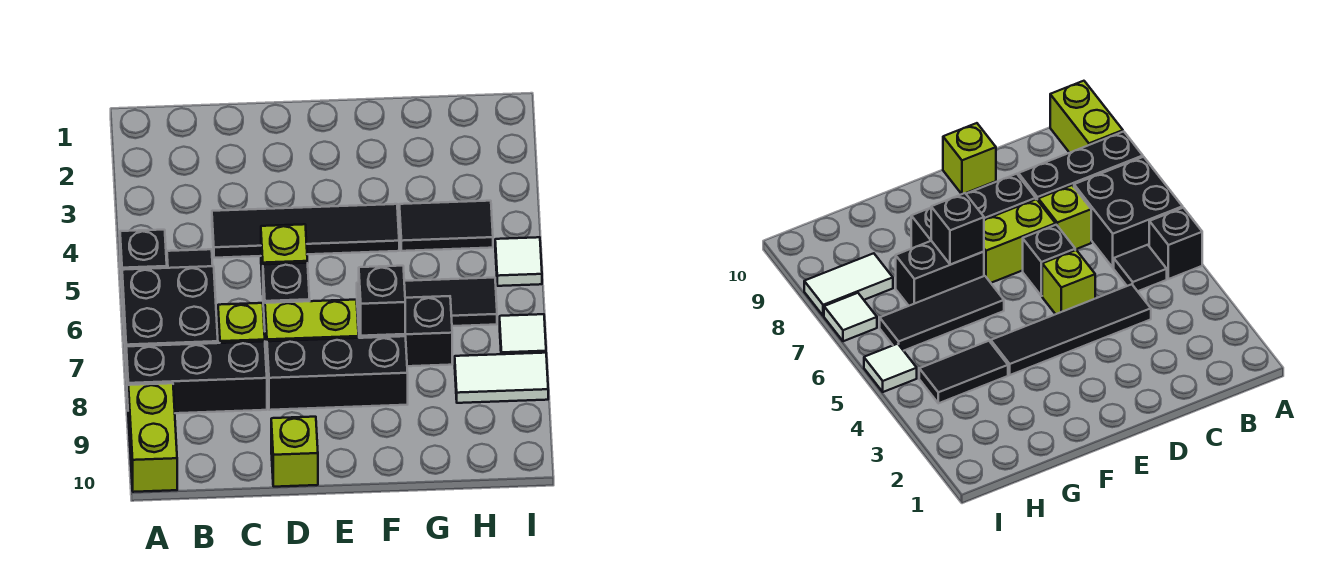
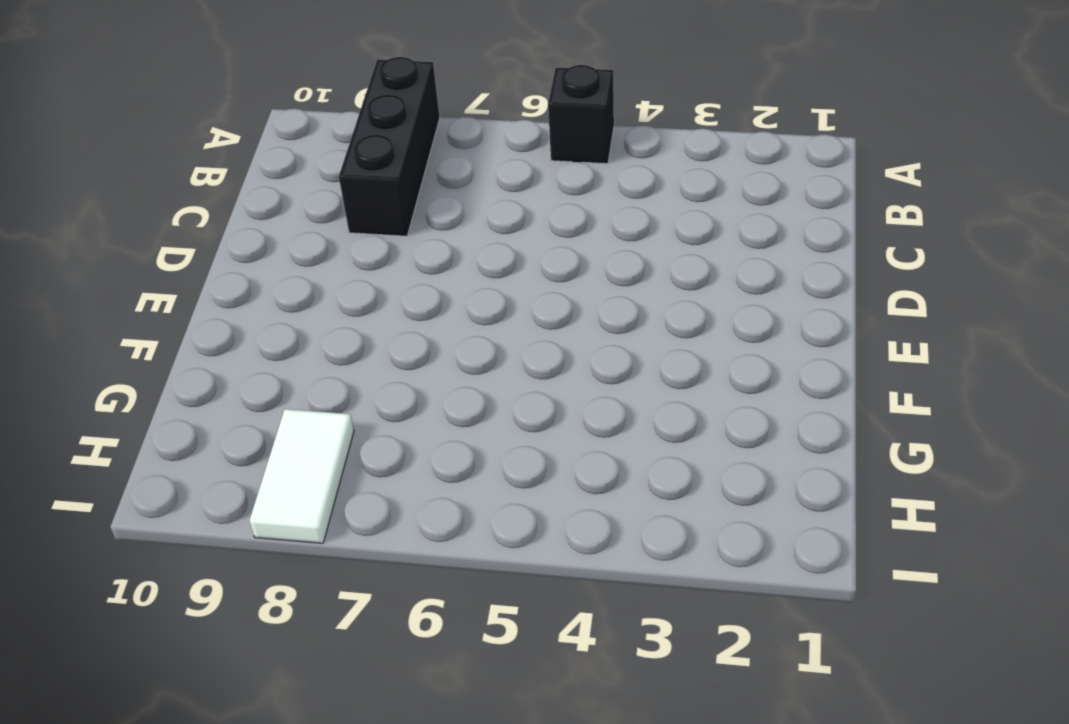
none -> black brick A6:B7 level 1
none -> lime brick A9:A10 level 1
none -> black tile B5 level 1

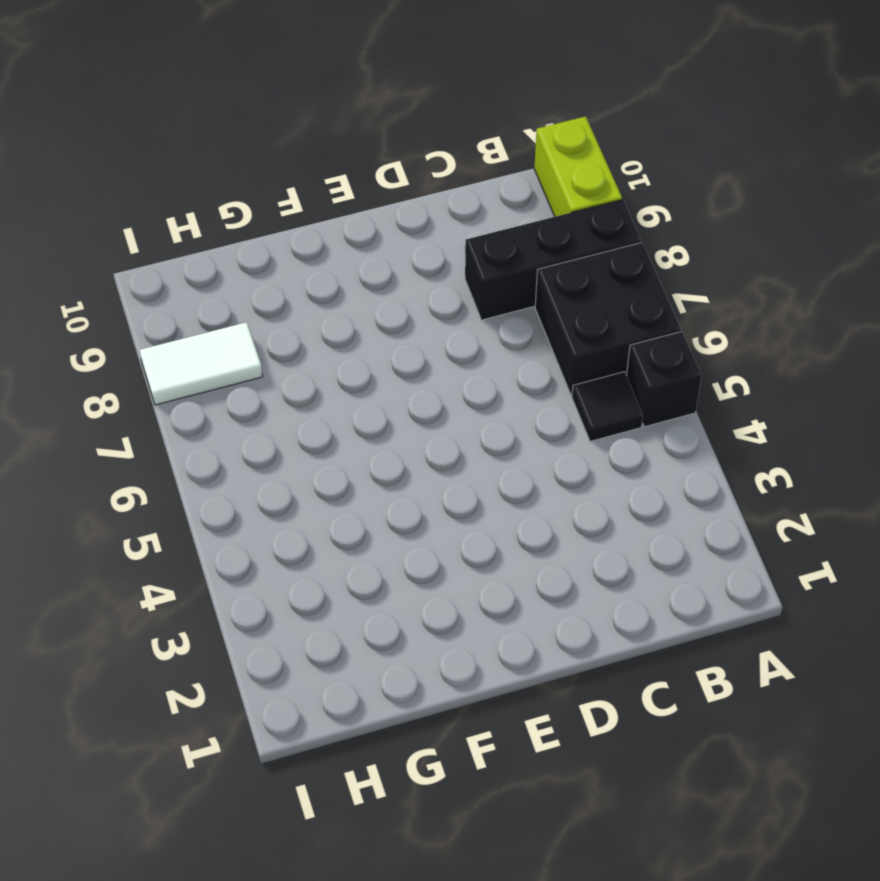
none -> black tile C4:F4 level 1
none -> lime brick C7 level 1
none -> lime brick D5 level 1

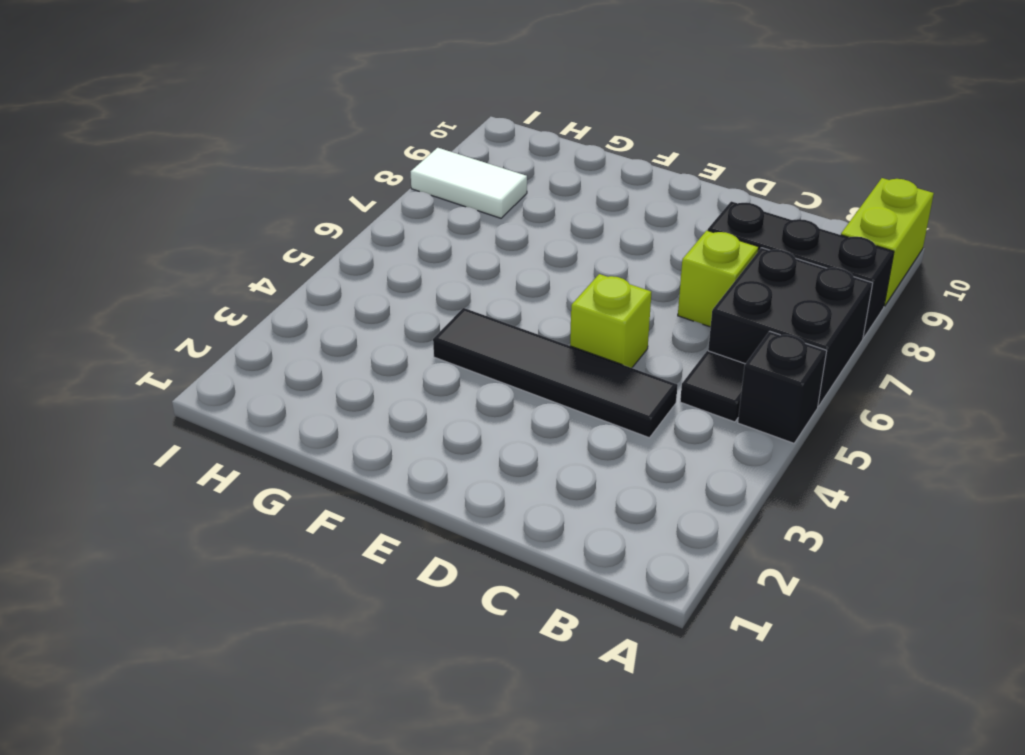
none -> black brick D6 level 1
none -> lime brick D7:E7 level 1
none -> black brick D8:F8 level 1

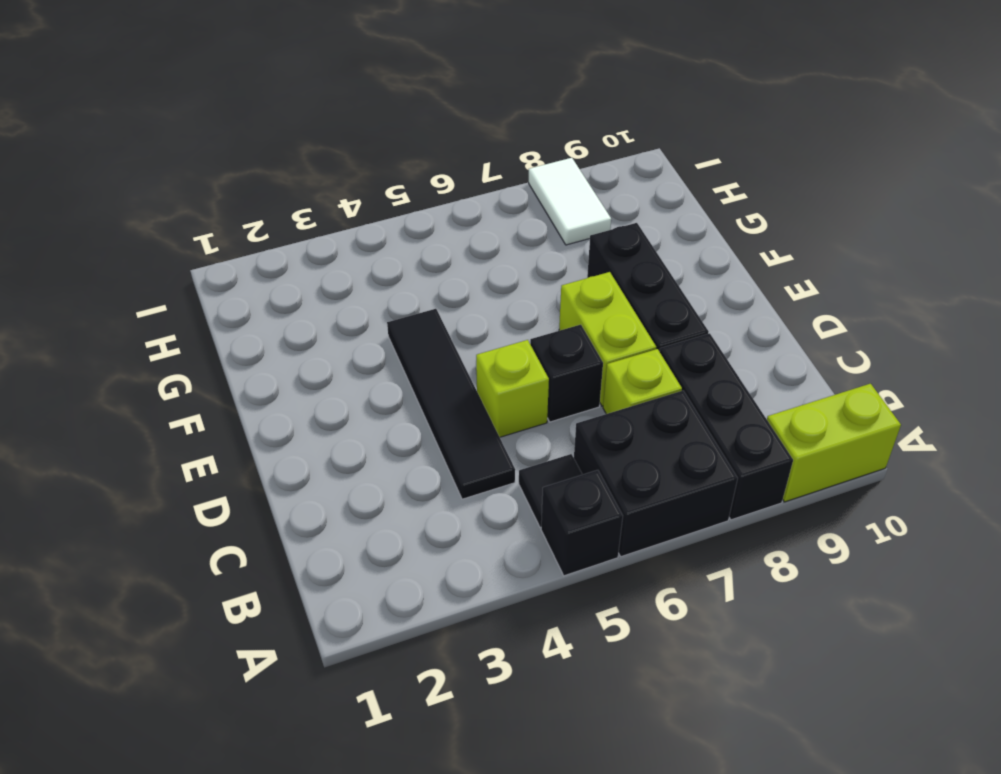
none -> lime brick D10 level 1
none -> black tile F6:H6 level 1
none -> black brick F7:G7 level 1

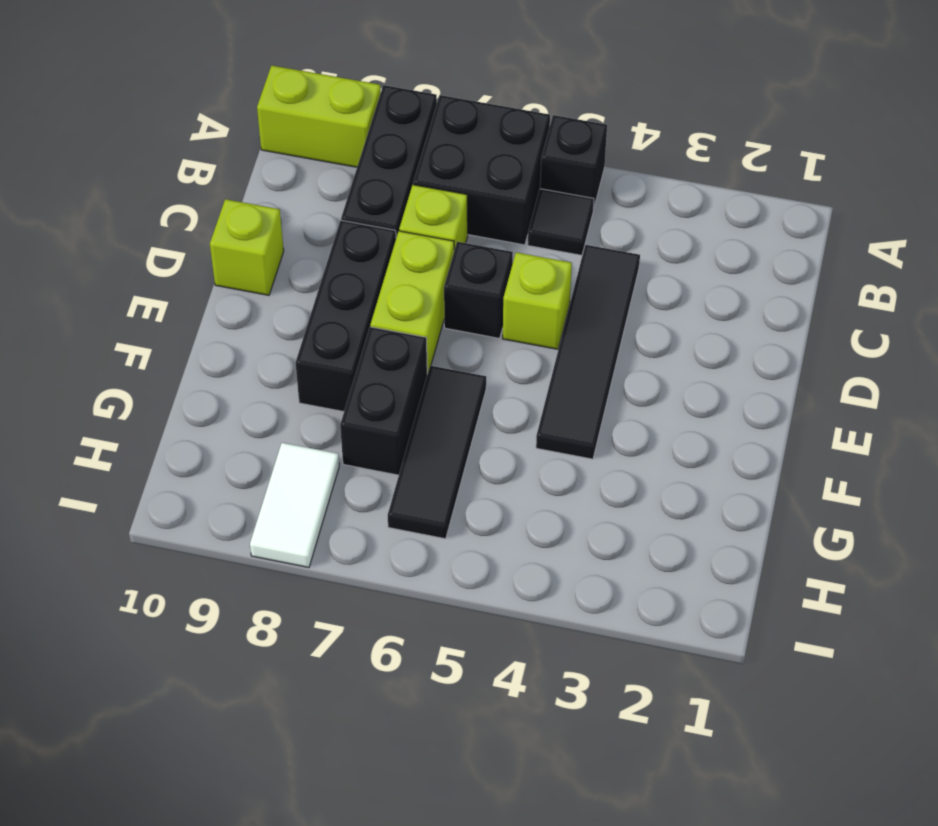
none -> black tile G4:H4 level 1
none -> white tile I5 level 1
none -> white tile I7 level 1

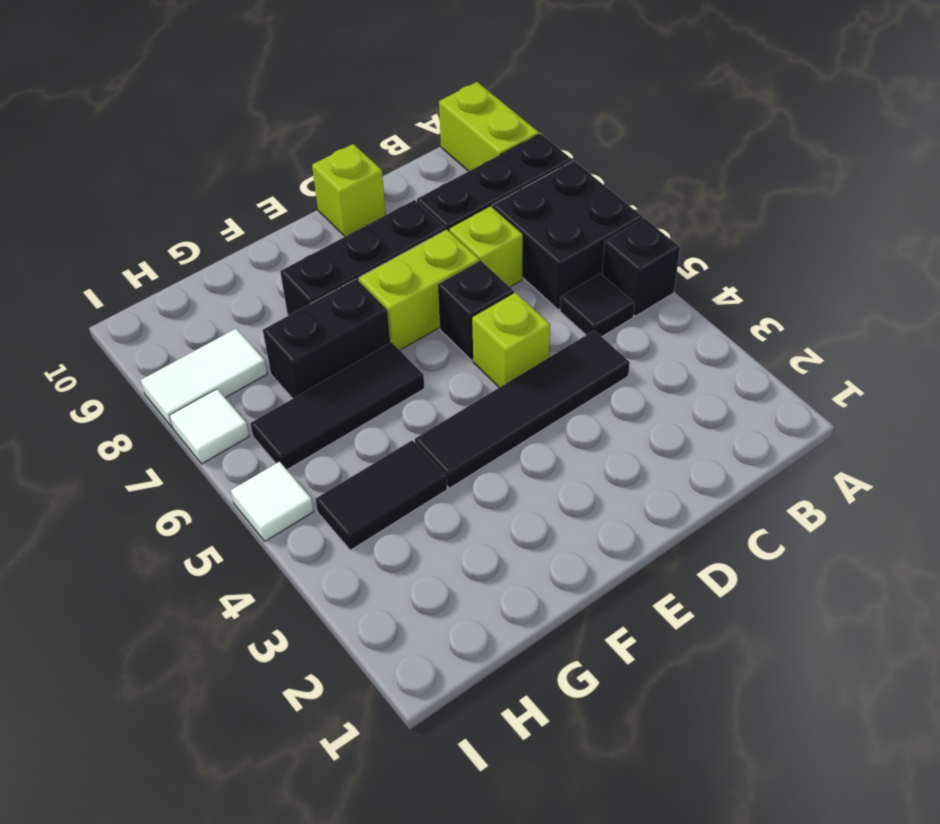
none -> black brick F7 level 2

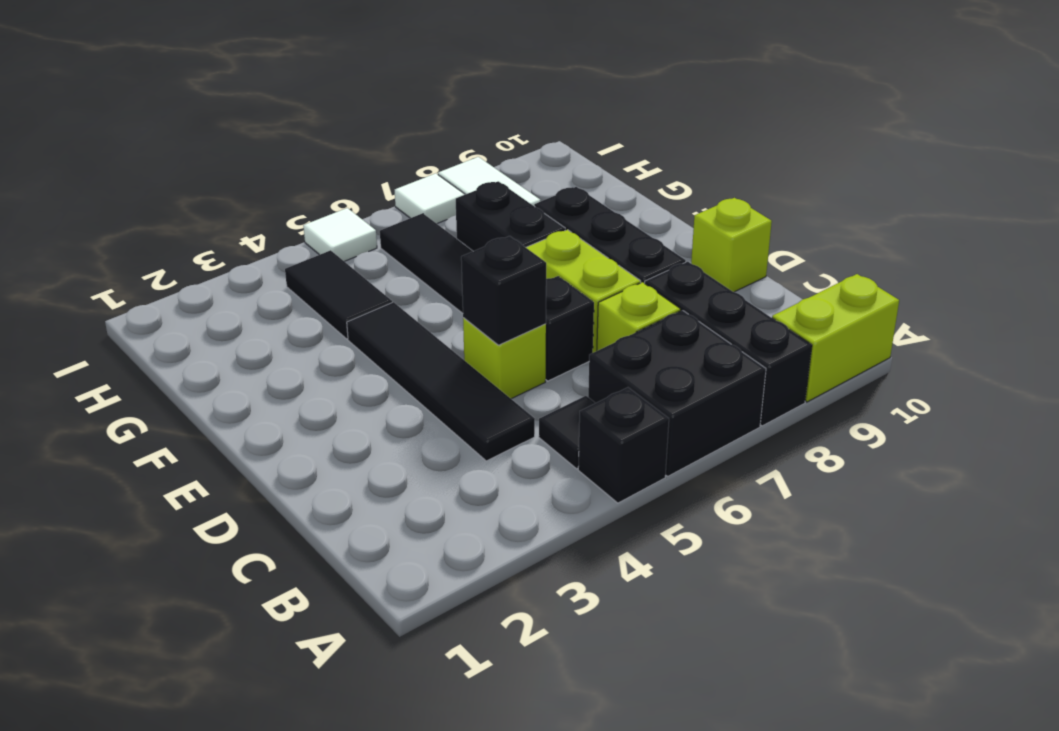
black brick D5 level 2 -> black brick F7 level 2

